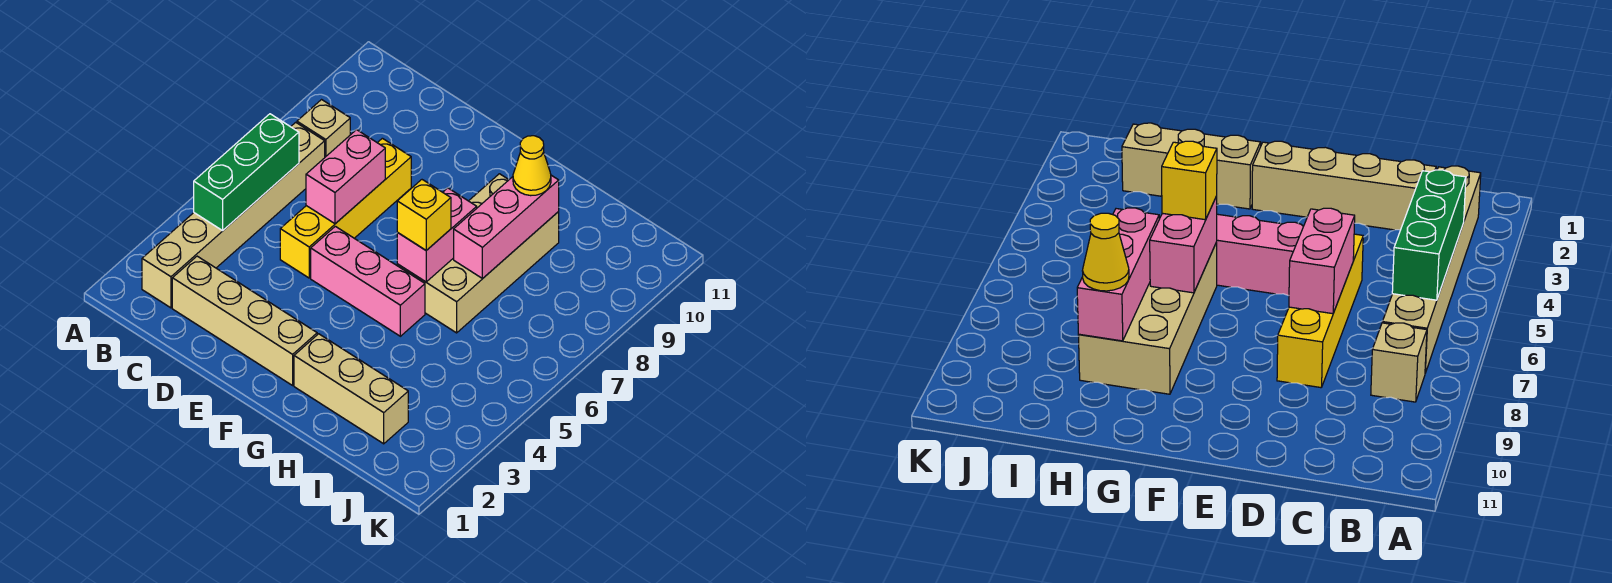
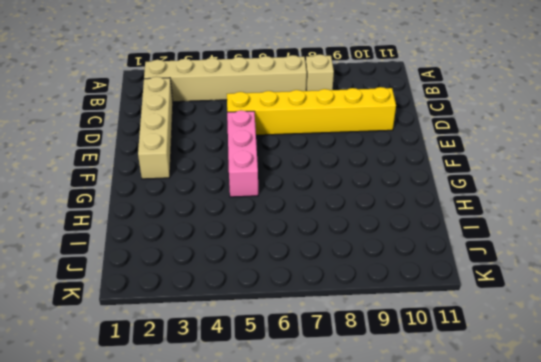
yellow brick D5:D10 level 1 -> yellow brick D5:D8 level 1
none -> tan brick G2:I2 level 1
none -> tan brick G6:H9 level 1
none -> green brick B4:B6 level 2

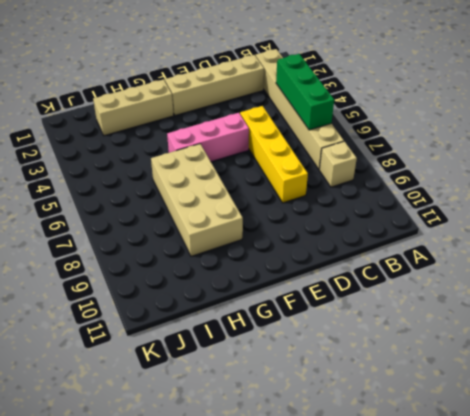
none -> pink brick D6:D7 level 2
none -> pink brick G6:G7 level 2
none -> pink brick H7:H9 level 2

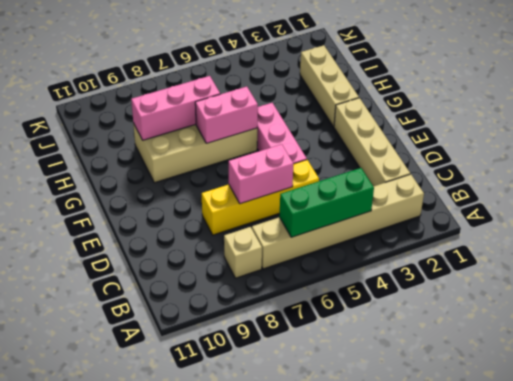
none -> yellow brick G6 level 3
none -> yellow cone H9 level 3

